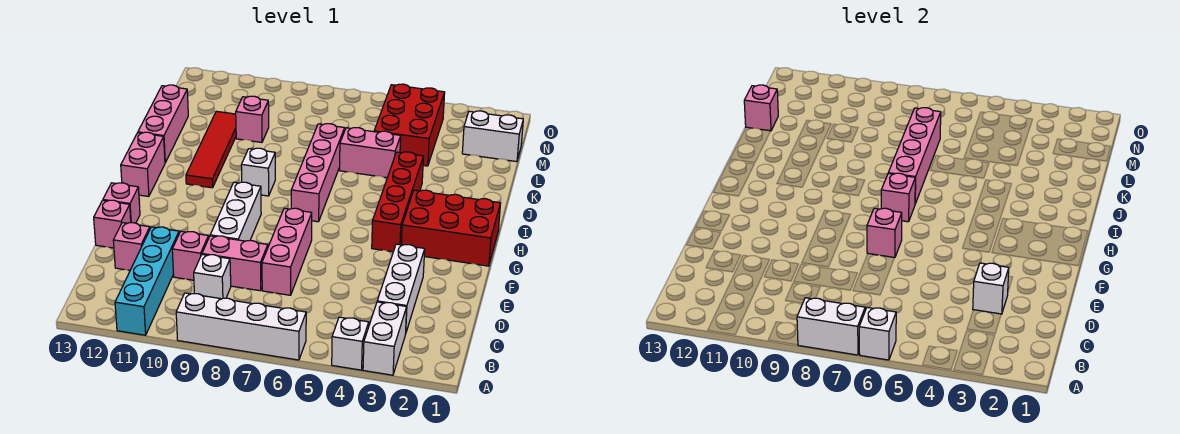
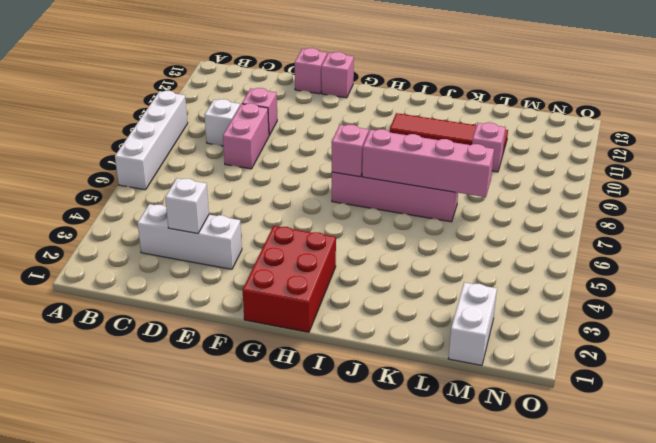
none -> white brick A3:B3 level 1
none -> white brick A4 level 1
none -> cyan brick A11:D11 level 1
none -> pink brick D7:F7 level 1

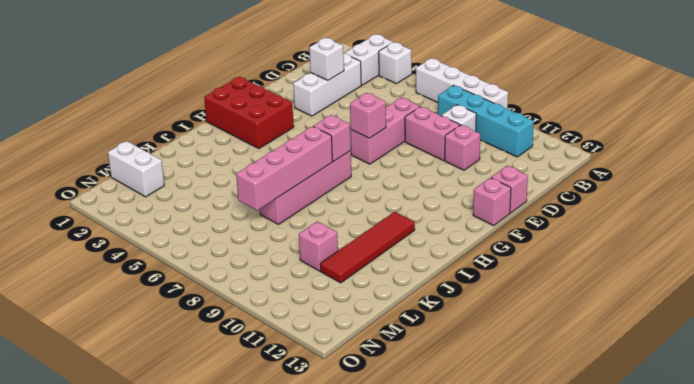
cyan brick B8:B11 level 1 -> cyan brick A11:D11 level 1
none -> pink brick D12 level 1
none -> white brick E9:G9 level 1
none -> red brick G4:J4 level 1
none -> pink brick H13:I13 level 1

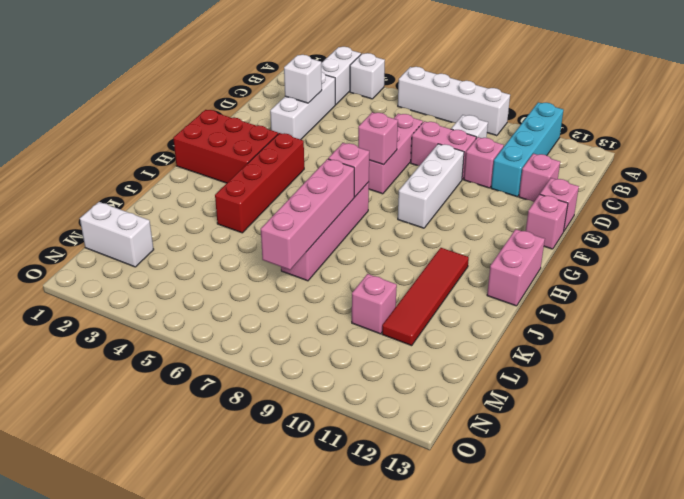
none -> white brick I9 level 1
none -> pink brick J13:L13 level 1
none -> pink brick K5:K6 level 1
none -> red brick L4:N5 level 1

